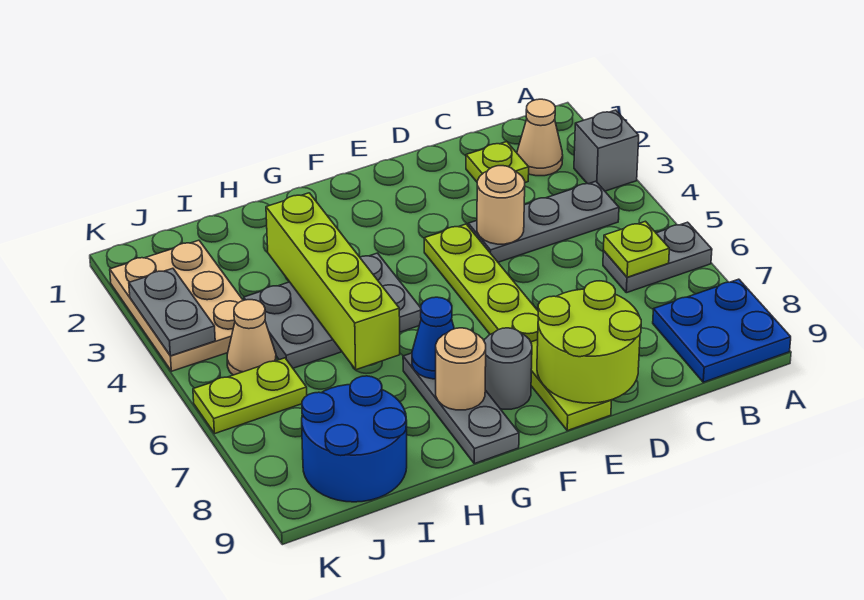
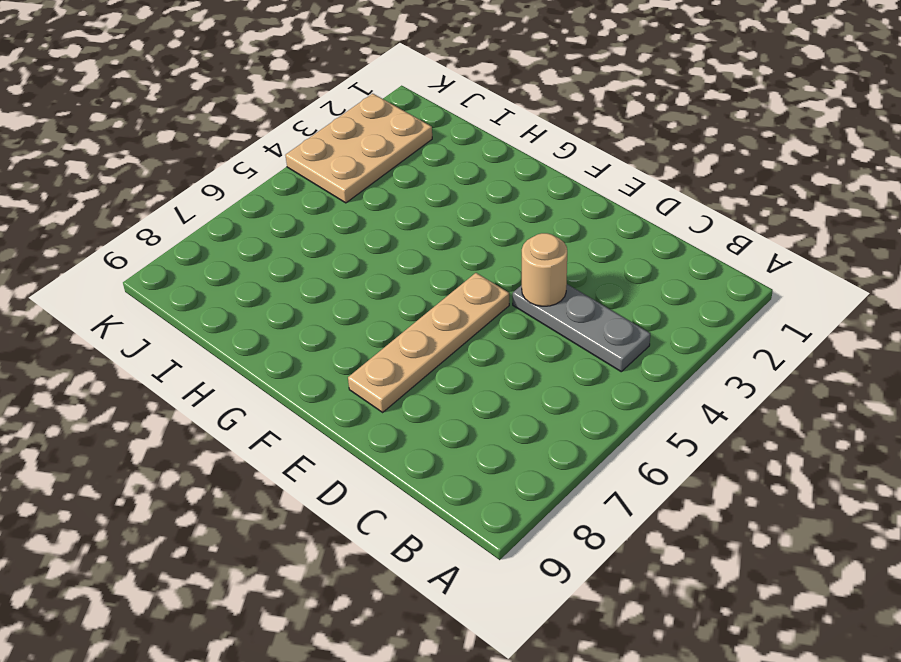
tan plate E5:E8 level 1 -> lime plate E4:E9 level 1
none -> grey brick A3 level 1
none -> grey plate A6:B6 level 1
none -> blue plate A8:B9 level 1

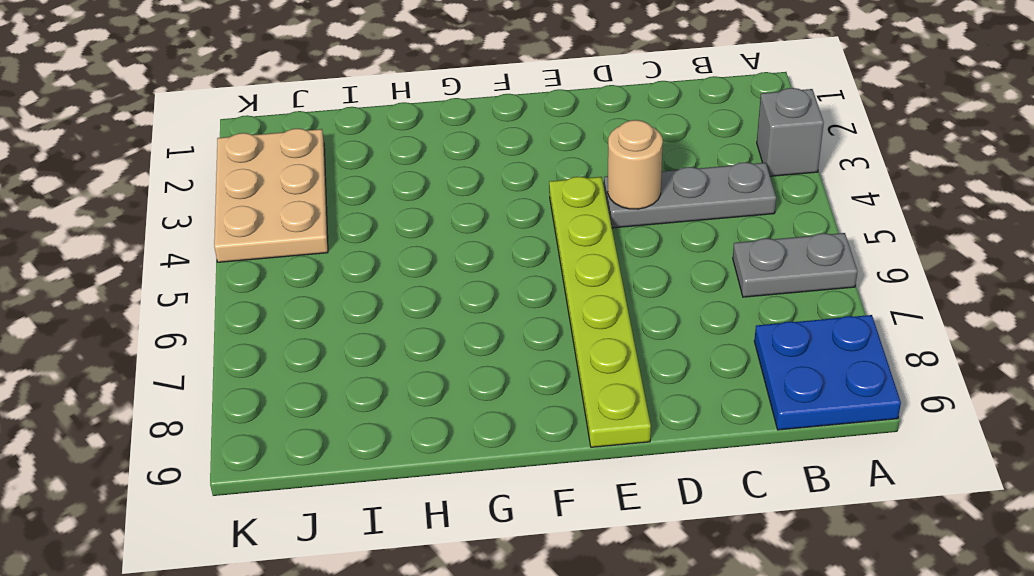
none -> tan cone B2 level 1
none -> lime plate C2 level 1
none -> grey round brick F8 level 1

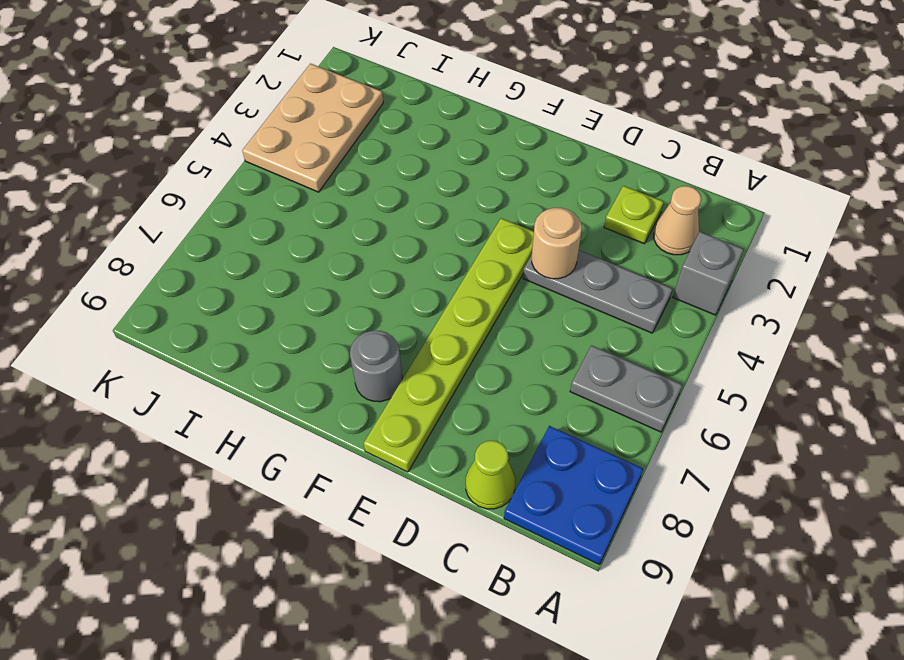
lime cone C9 level 1 -> none
none -> grey plate G4:I5 level 1
none -> grey plate G7:G9 level 1
none -> blue round brick I8:J9 level 1

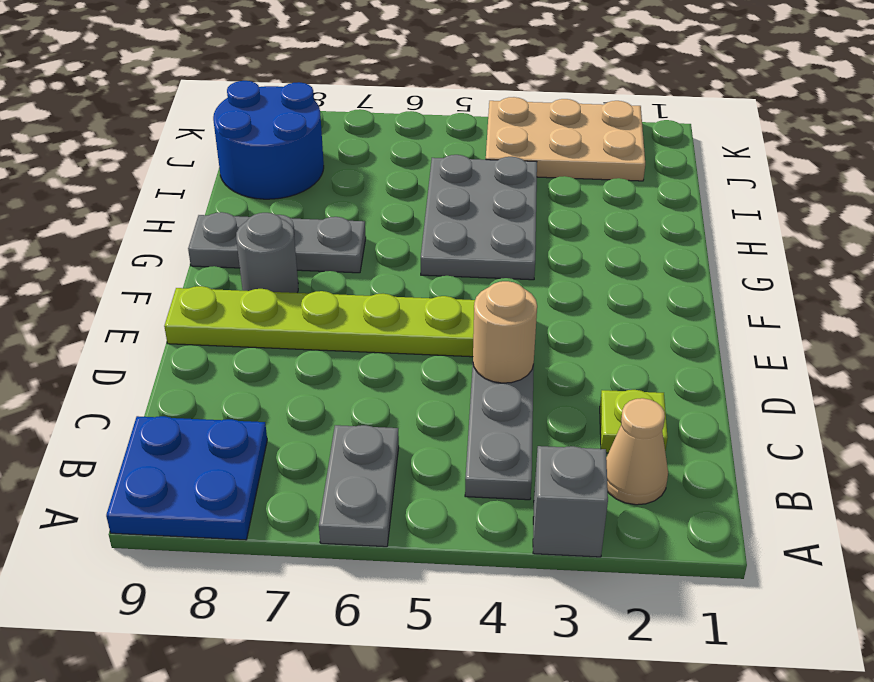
none -> tan cone J5 level 1
none -> lime plate J6:K6 level 1
none -> lime plate B6 level 2

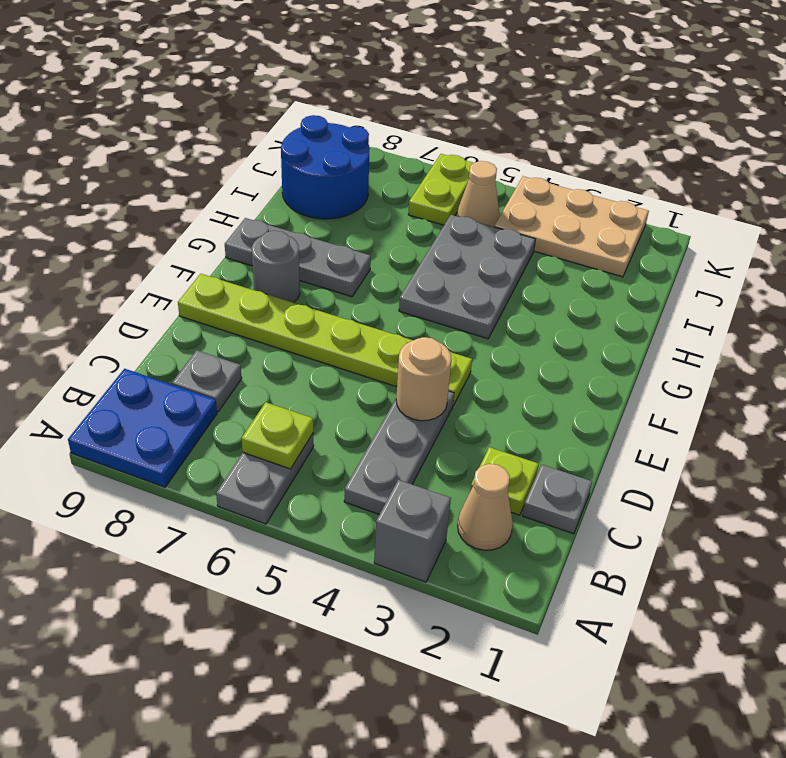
grey plate C1 level 1 -> none
grey plate C8 level 1 -> none
none -> lime round brick D8:E9 level 2
none -> blue cone G7 level 2
none -> tan round brick G8 level 2

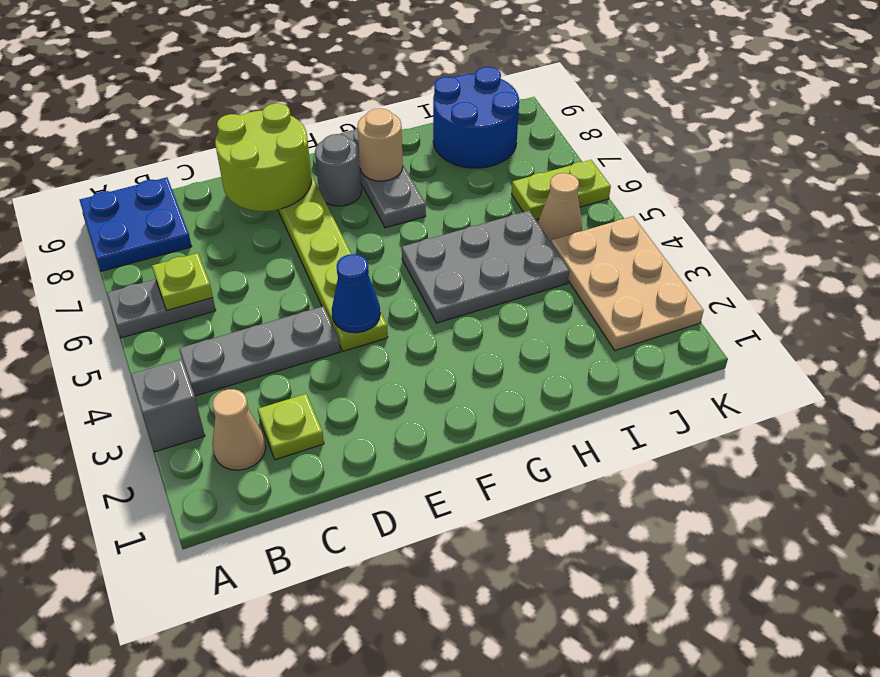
blue cone E4 level 2 -> blue cone G7 level 2
none -> tan round brick D4 level 2
none -> lime brick H3:H6 level 2
none -> grey plate K3:K4 level 2

